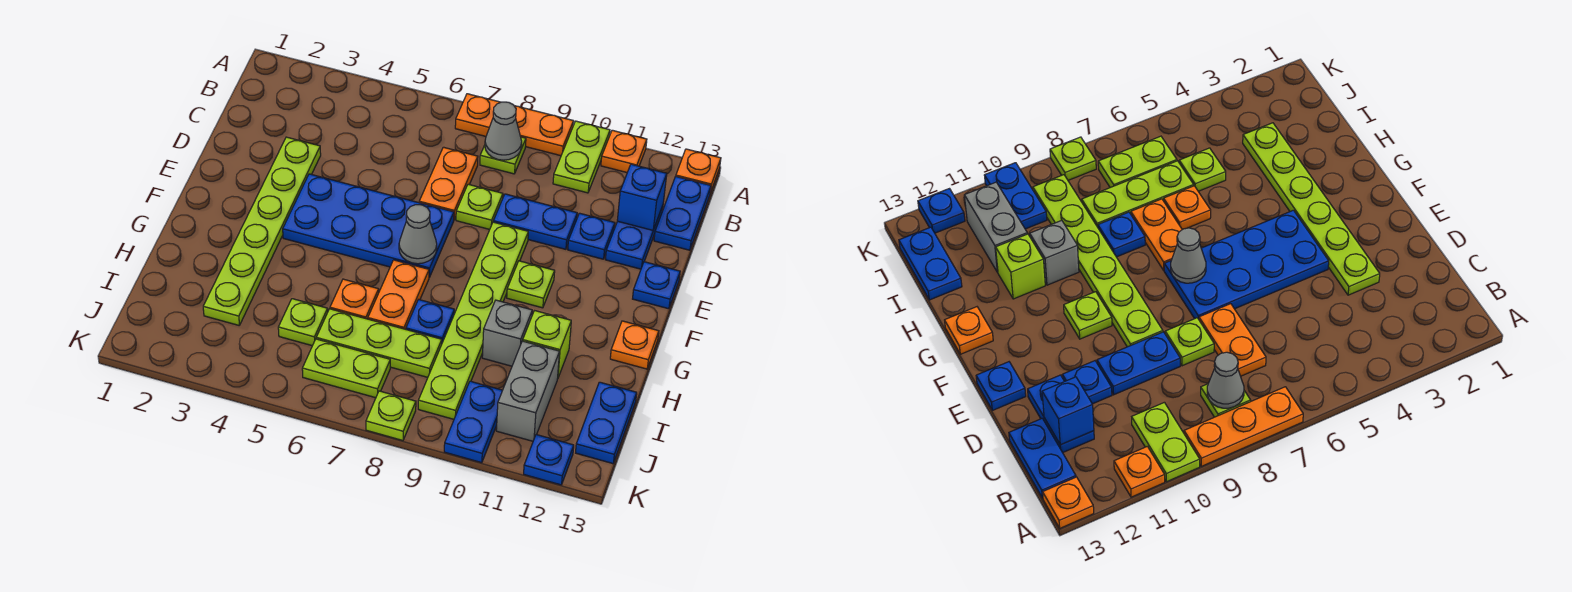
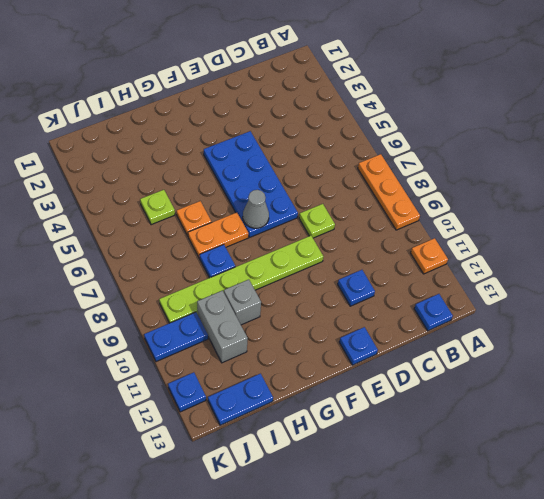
blue plate B13 level 1 -> blue plate B13:C13 level 1
grey brick I10:I11 level 1 -> grey brick I11:J11 level 1
none -> lime plate A10:B10 level 1
none -> orange plate A13 level 1
none -> lime plate B8 level 1
none -> orange plate C7:D7 level 1

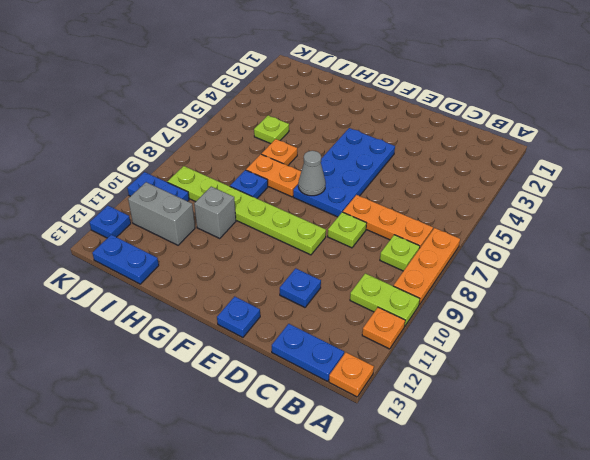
orange plate B7:D7 level 1 -> orange plate C7:D7 level 1
none -> blue plate C12:D12 level 1
none -> lime plate D3:I3 level 1
none -> blue plate D9:D10 level 1
none -> lime plate F10 level 1

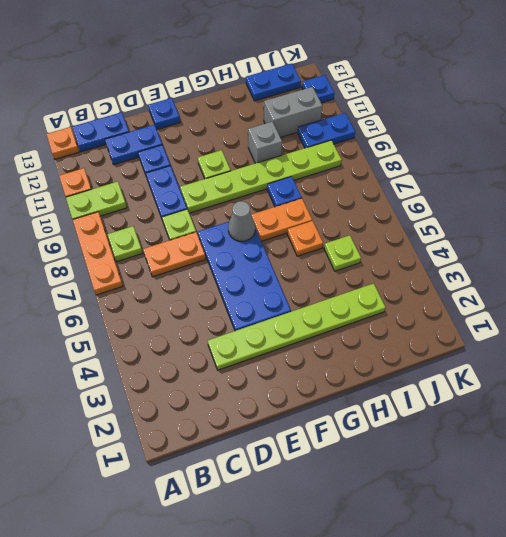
none -> orange plate G13 level 1
none -> lime brick H11 level 1
none -> lime plate I6:I8 level 1
none -> lime plate J6:J7 level 1

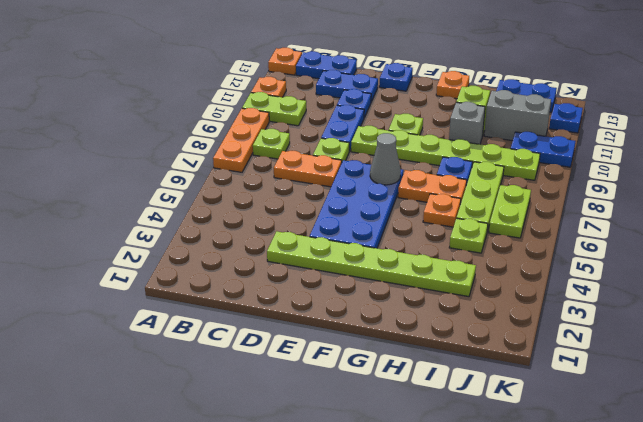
none -> lime plate K8 level 1
none -> grey cone B8 level 2
none -> blue brick C12 level 2

